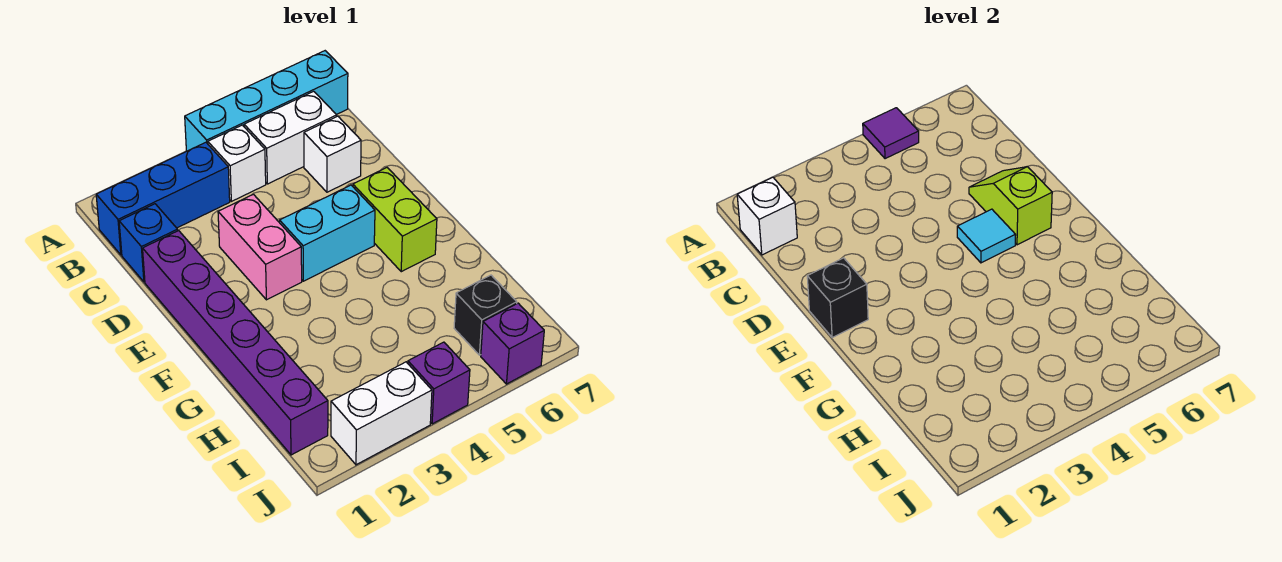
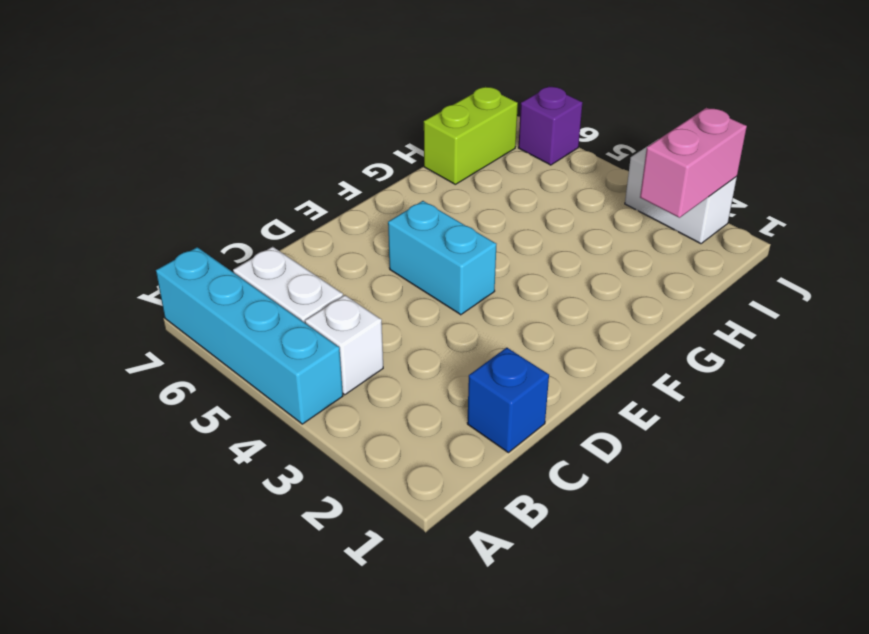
lime brick H7:I7 level 1 -> lime brick E6:F6 level 1
pink brick I2:J2 level 2 -> pink brick D3:E3 level 1
none -> blue brick B1:B3 level 1
none -> white brick C6 level 1
none -> purple brick D1:I1 level 1

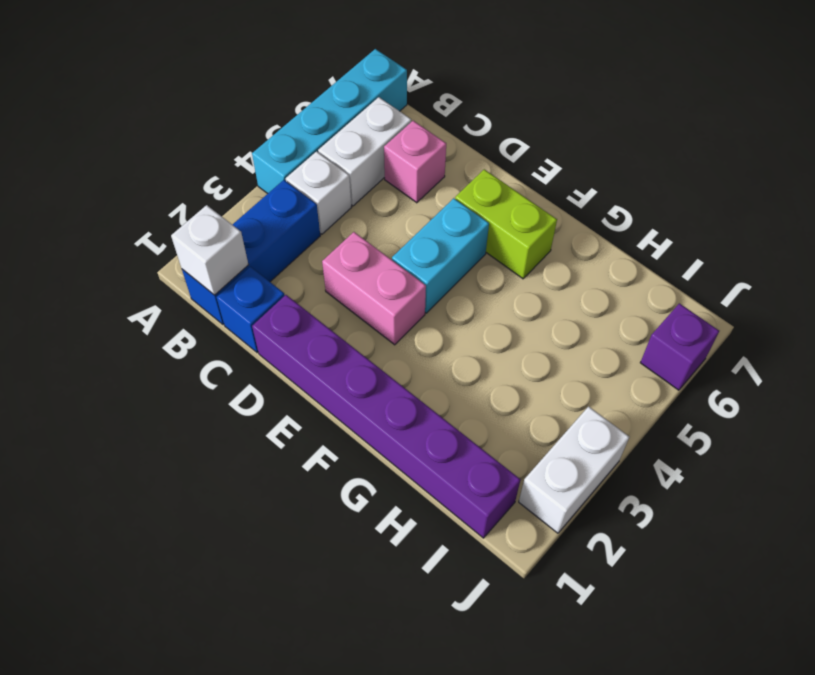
pink brick C6 level 1 -> white brick C6 level 1
none -> black brick I6 level 1
none -> purple brick J4 level 1
none -> purple tile A5 level 2

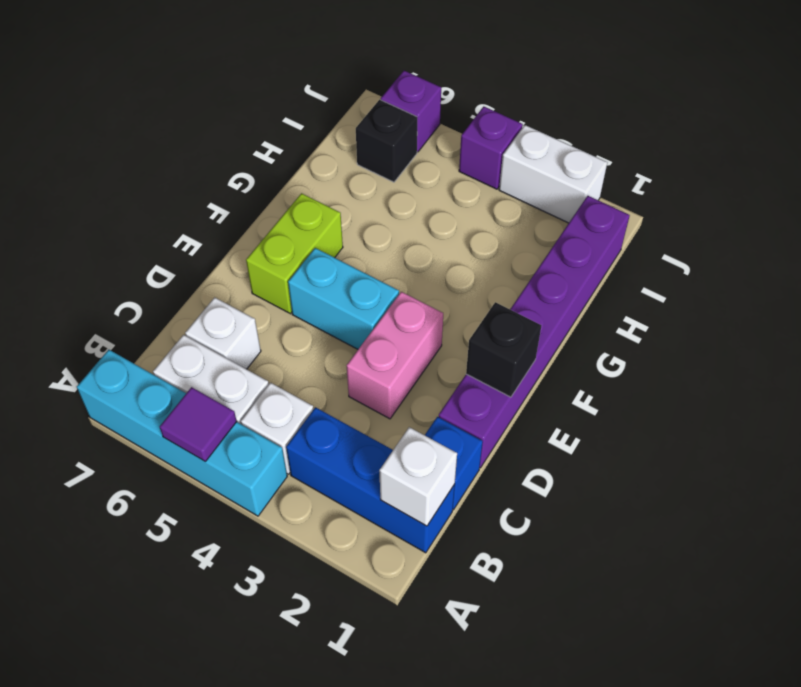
none -> lime slope D6:E6 level 2 top E
none -> cyan tile E5 level 2

